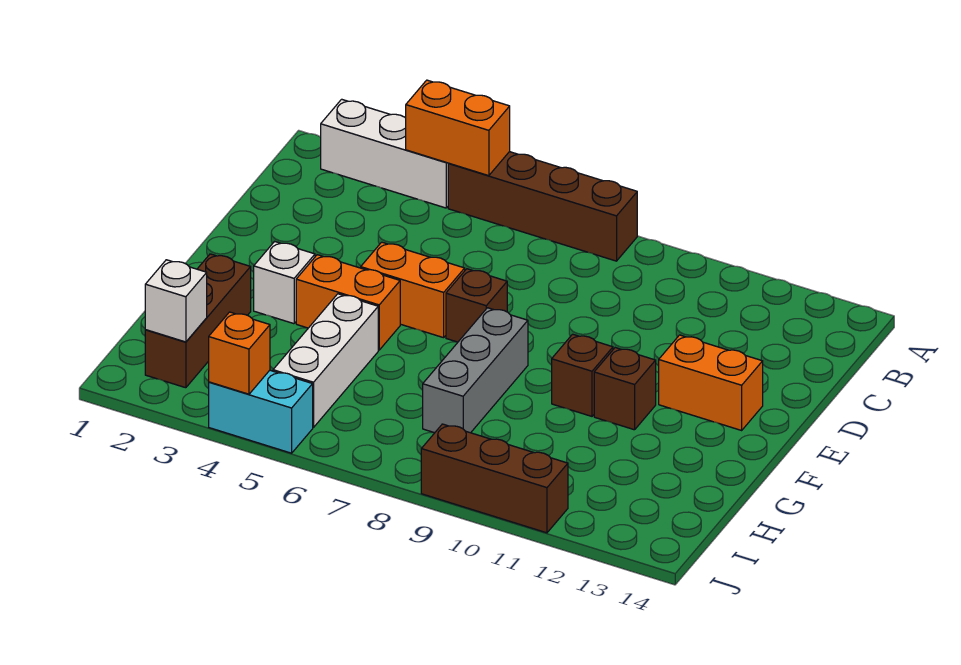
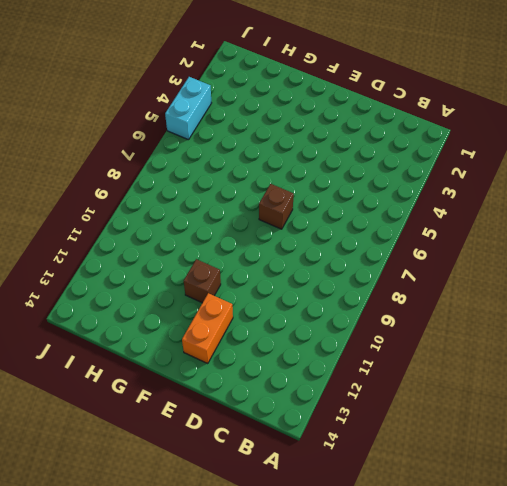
none -> white brick A2:A4 level 1
none -> brown brick A5:A8 level 1
none -> orange brick E5:E6 level 1

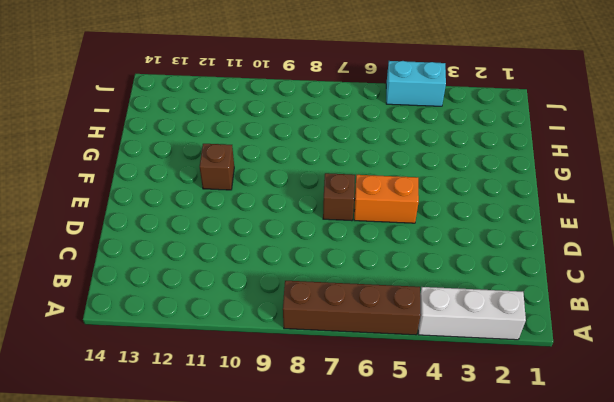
none -> orange brick E12:E13 level 1
none -> white brick F3 level 1
none -> orange brick F4:F5 level 1

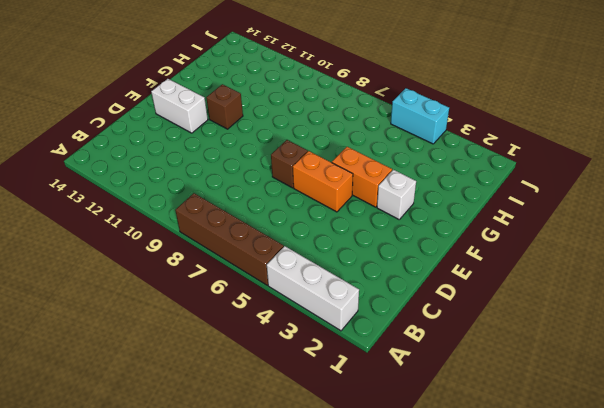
white brick E12:E13 level 1 -> orange brick E12:E13 level 1
none -> grey brick F8:H8 level 1
none -> brown brick F10 level 1
none -> brown brick G2:I2 level 1

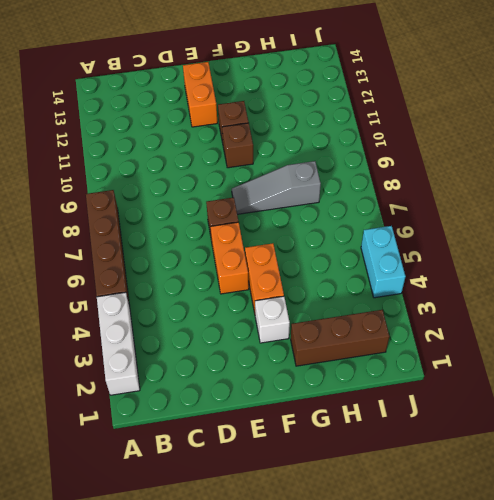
grey slope F8:H8 level 1 top H -> grey brick F8:H8 level 1
none -> white brick G5:I5 level 1
none -> brown brick J9:J11 level 1
none -> orange brick A4:A5 level 2

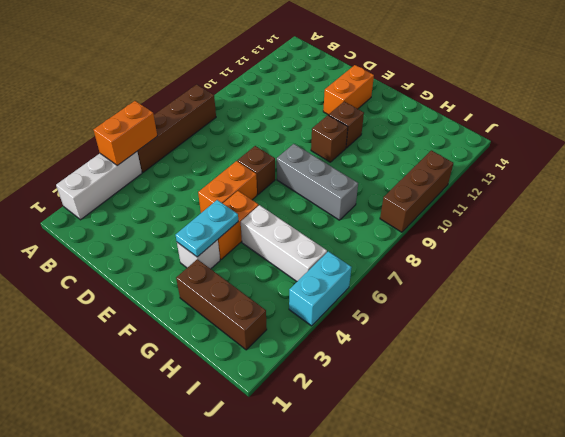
cyan plate F3:F4 level 2 -> none
none -> white brick I2 level 2
none -> orange brick J4 level 2

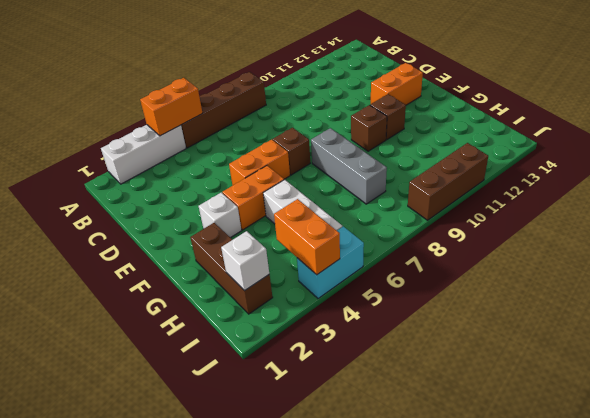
orange brick I4:J4 level 2 -> orange brick J4 level 2

